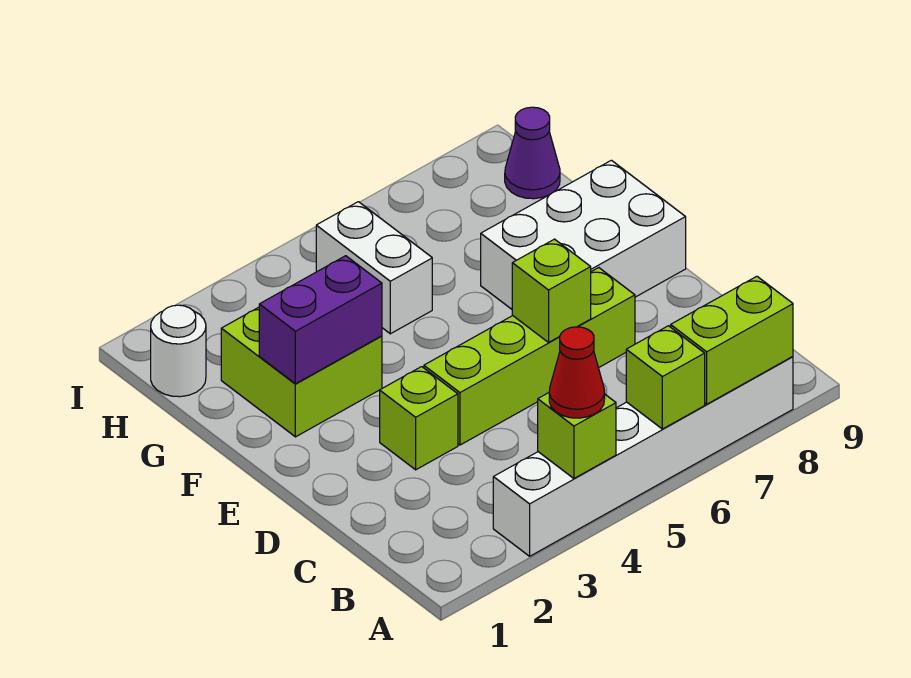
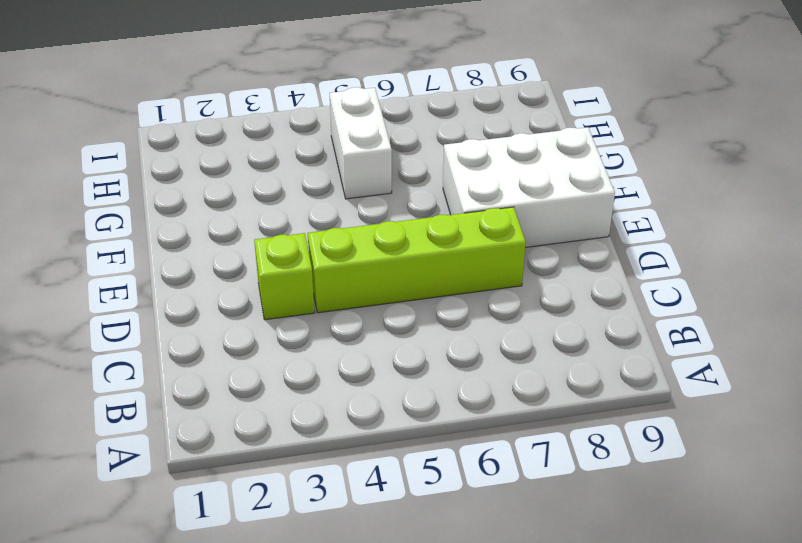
none -> white brick A3:A8 level 1
none -> lime brick F2:G3 level 1
none -> white round brick H1 level 1

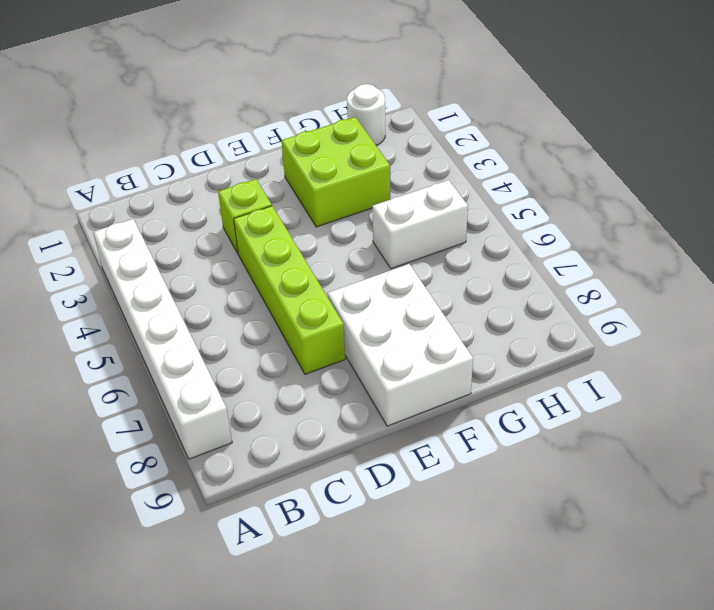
none -> purple cone H9 level 1
none -> lime brick A4 level 2
none -> lime brick A6 level 2

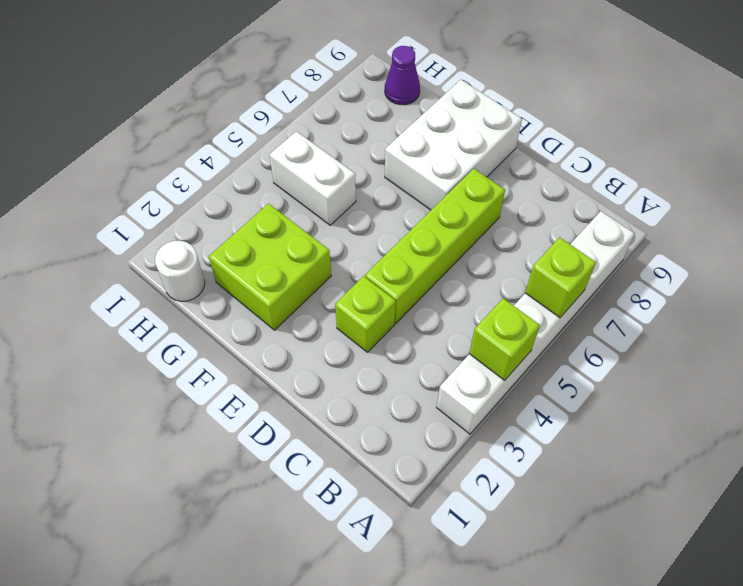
none -> lime brick A7:A8 level 2
none -> lime brick D6 level 2
none -> purple brick F2:F3 level 2

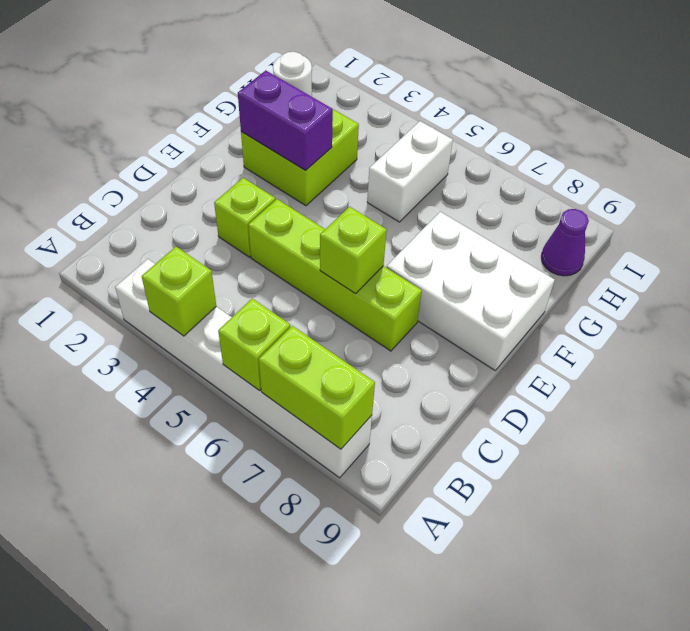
none -> red cone A4 level 3

